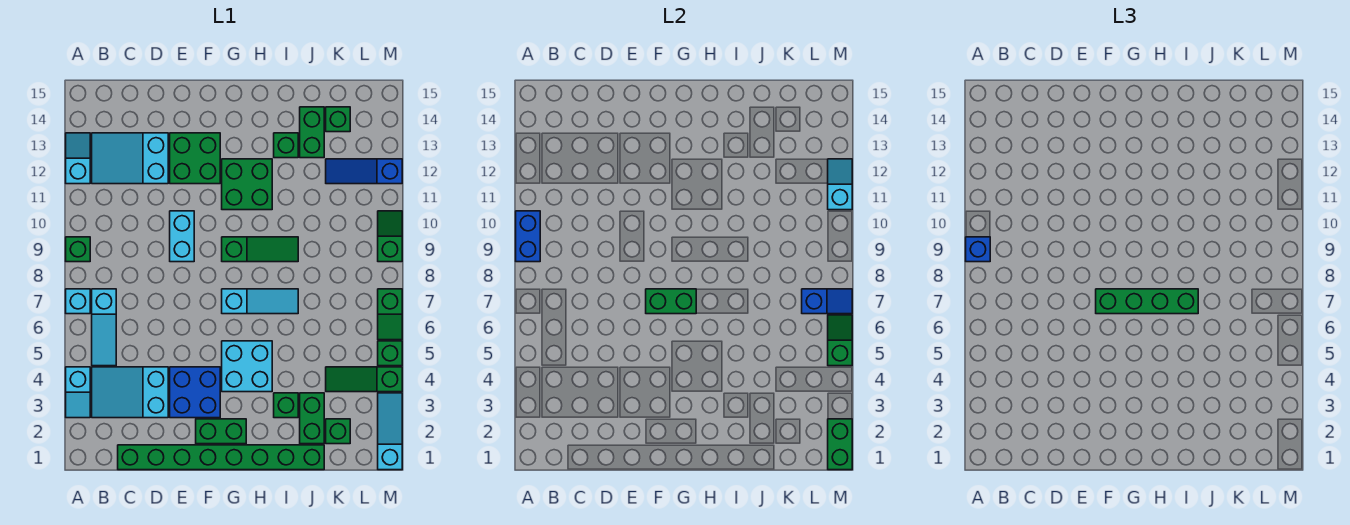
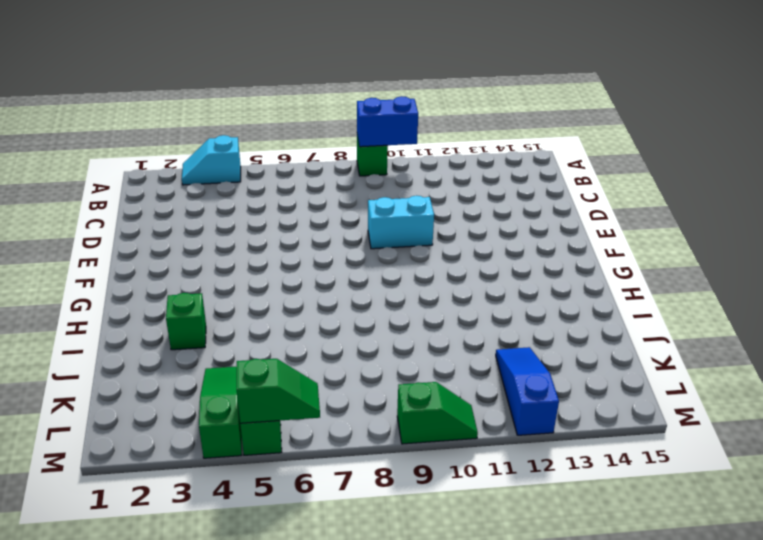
none -> cyan brick A7 level 1
none -> cyan slope A12:A13 level 1 top 12
none -> cyan slope B3:D4 level 1 top D
none -> cyan slope B5:B7 level 1 top 7

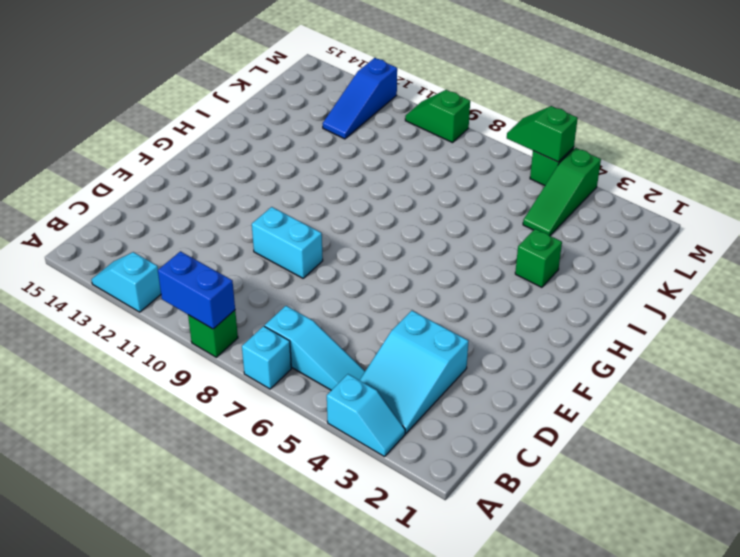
none -> cyan slope B12:D13 level 1 top D
none -> green brick C1:J1 level 1
none -> blue brick E3:F4 level 1
none -> green brick E12:F13 level 1

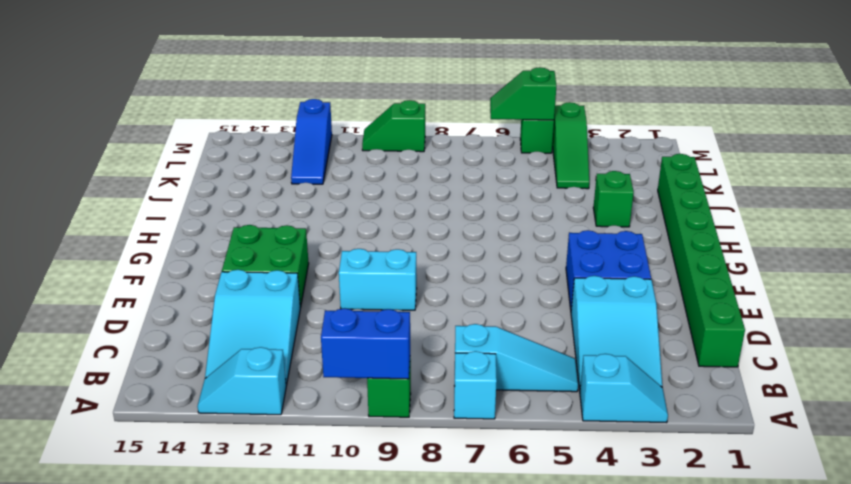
none -> green brick F2:G2 level 1
none -> cyan brick G4:H5 level 1
none -> cyan slope G7:I7 level 1 top G
none -> green slope G9:I9 level 1 top G

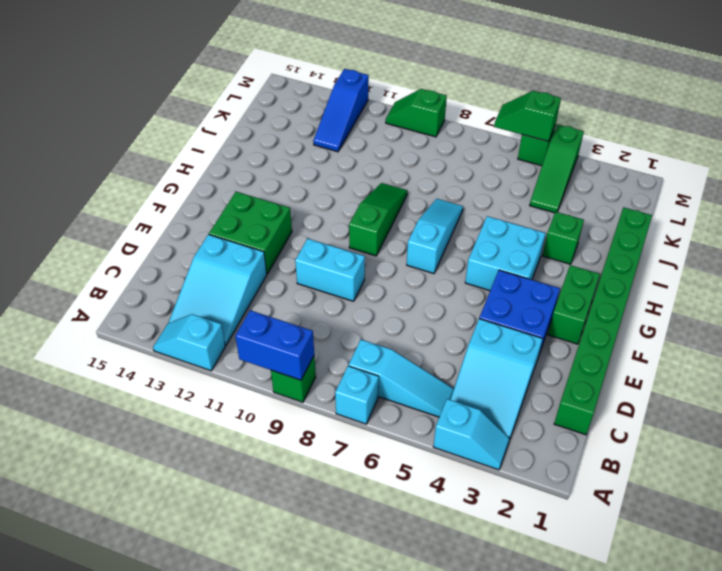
none -> green brick G11:H12 level 1
none -> green brick I13 level 1
none -> green brick J2:J3 level 1
none -> green brick J13:J14 level 1

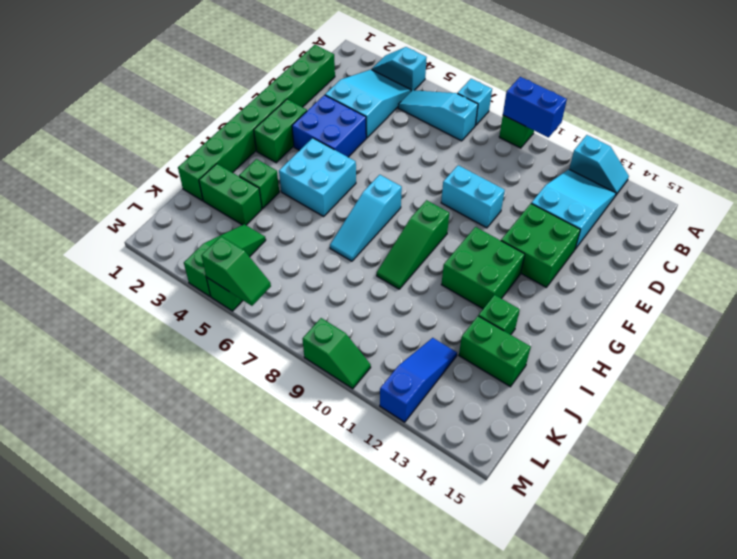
none -> green brick K2 level 1
none -> green brick K14 level 1
none -> cyan slope M1:M3 level 1 top 1
none -> green slope M6:M7 level 1 top 7

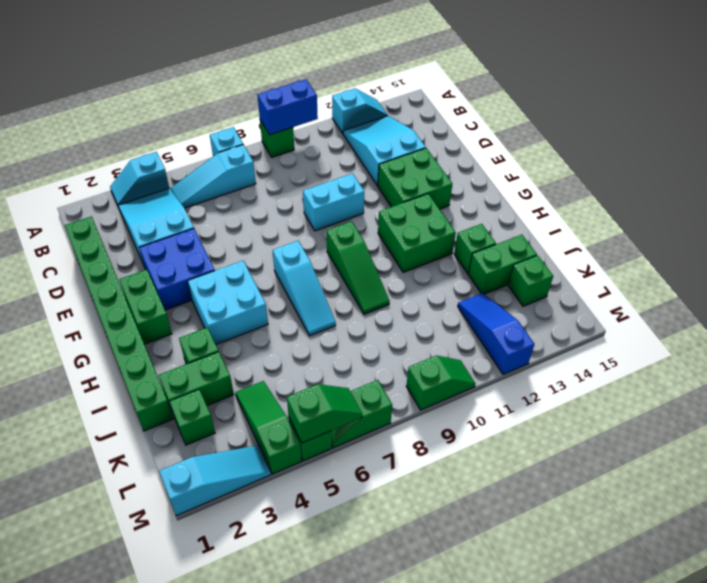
none -> green brick F7:G7 level 2
none -> blue slope L7:M7 level 2 top L
none -> green brick M1:M2 level 2
none -> cyan slope M11:M12 level 2 top 11

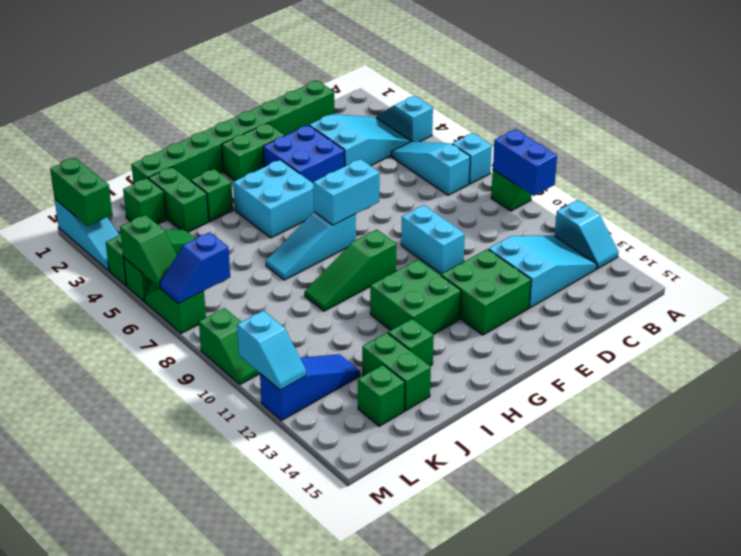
cyan brick F7:G7 level 2 -> green brick F7:G7 level 2
none -> blue brick A9 level 3
none -> green brick F7:I7 level 3

